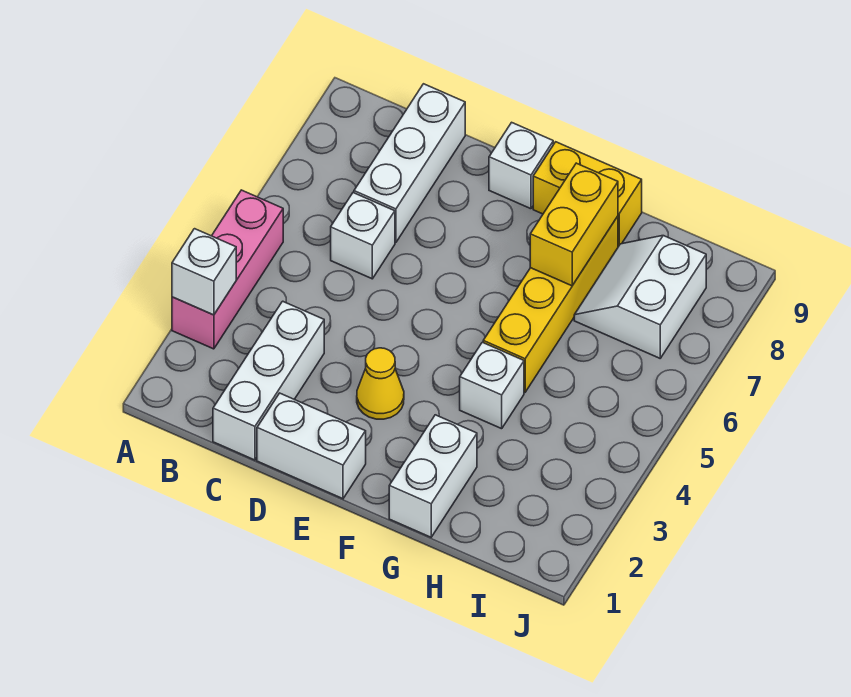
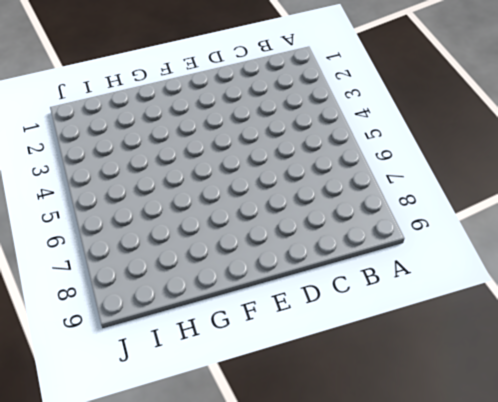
none -> pink brick A3:A5 level 1
none -> white brick C1:C3 level 1
none -> white brick C6 level 1

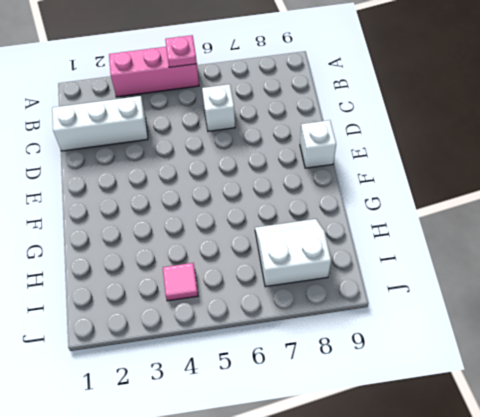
pink plate A5 level 2 -> none
pink tile I4 level 1 -> none
none -> white brick C7:C9 level 1
none -> white brick D1:E1 level 1
none -> yellow cone E3 level 1

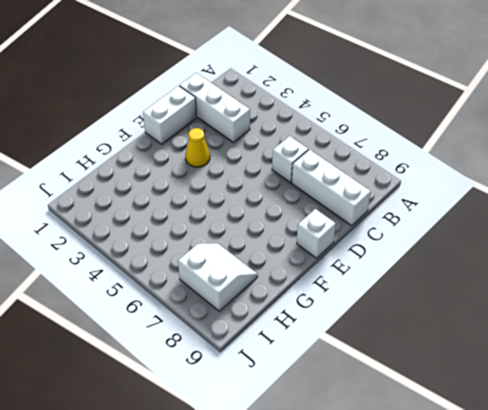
none -> pink brick A3:A5 level 1
none -> yellow brick F9:G9 level 1
none -> white brick G1:G2 level 1

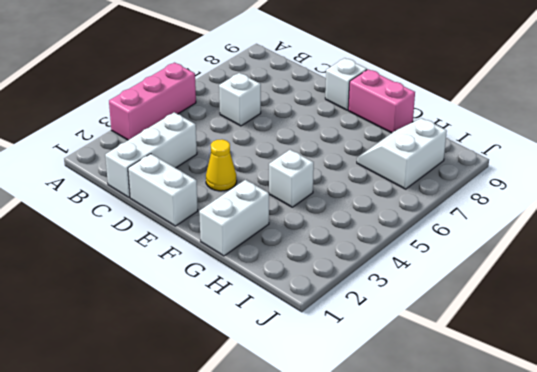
pink brick F9:G9 level 1 -> yellow brick F9:G9 level 1
none -> white brick C7:C9 level 1
none -> yellow brick G5:G8 level 1
none -> white brick A3 level 2

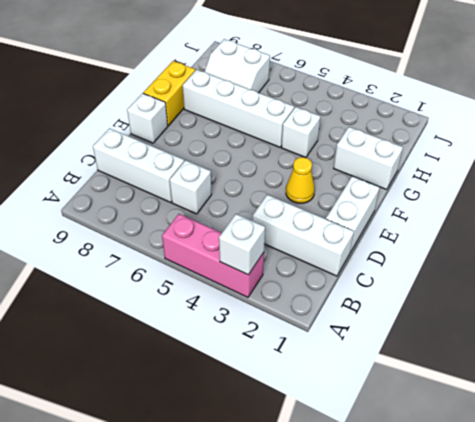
white brick G5:G8 level 1 -> yellow brick G5:G8 level 1
none -> yellow brick G7:G8 level 2

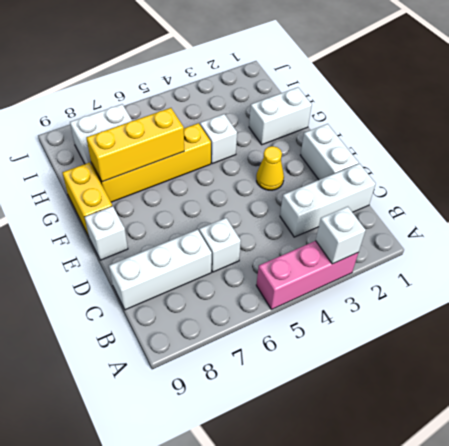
yellow brick G6:G8 level 2 -> yellow brick G7:G8 level 2

